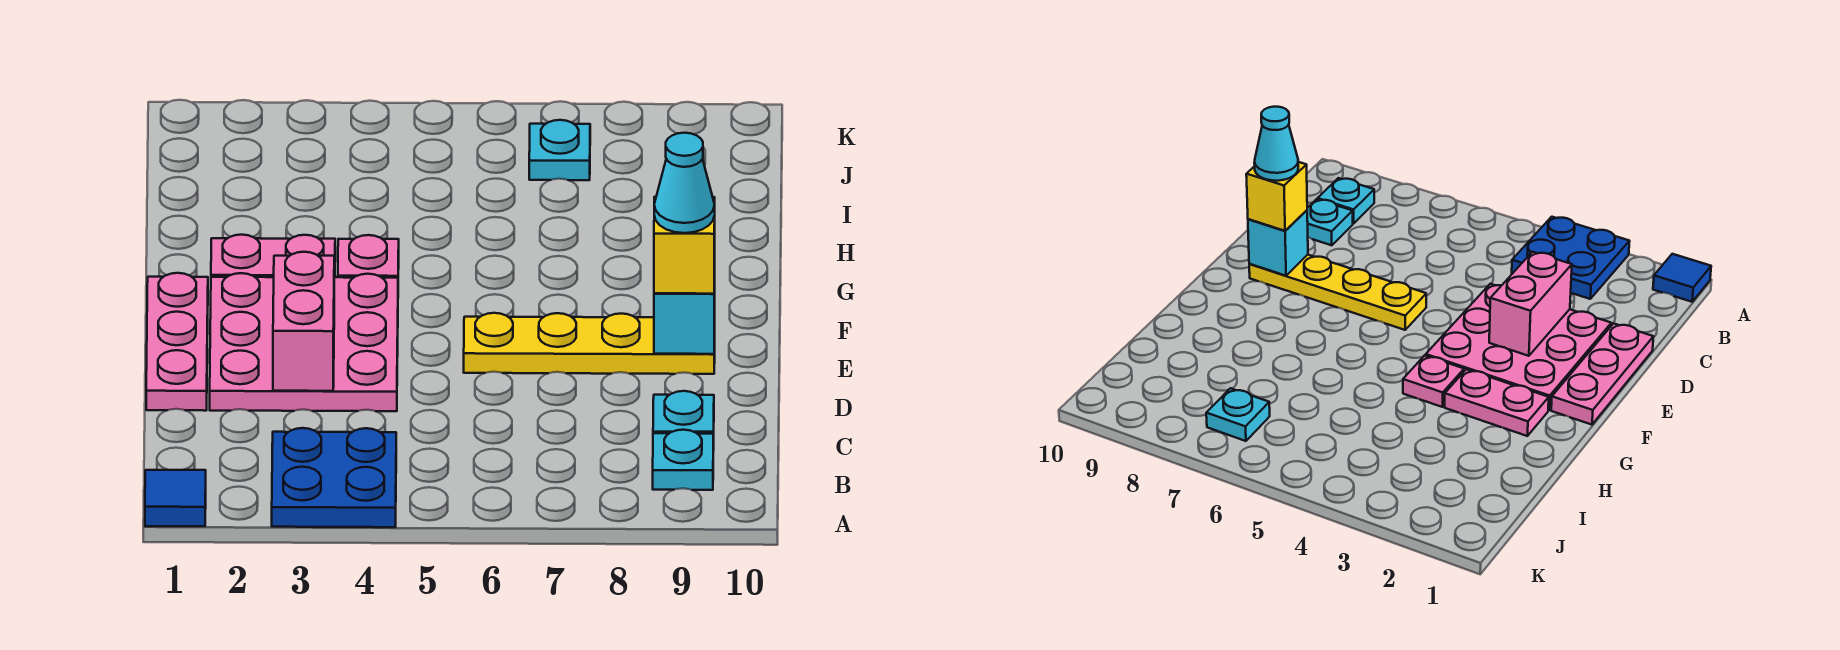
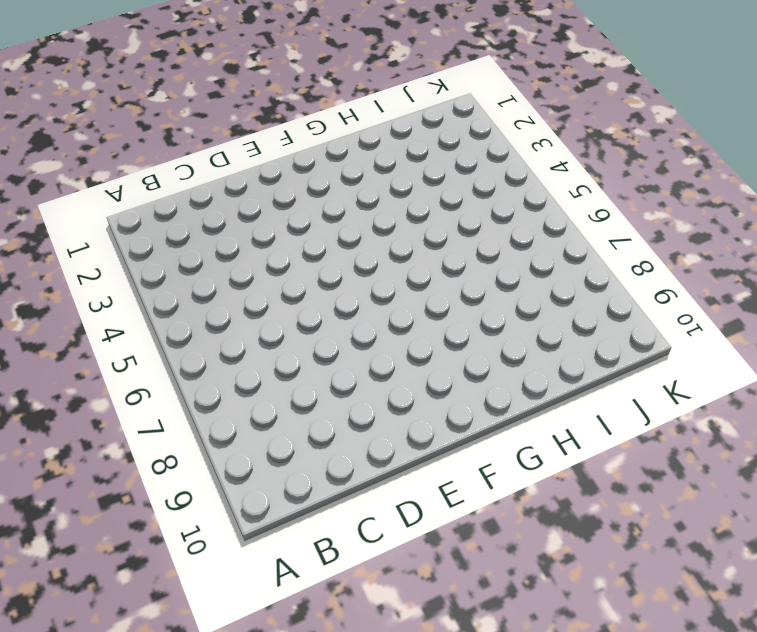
none -> blue tile A1 level 1
none -> blue plate A3:B4 level 1
none -> cyan plate B9 level 1

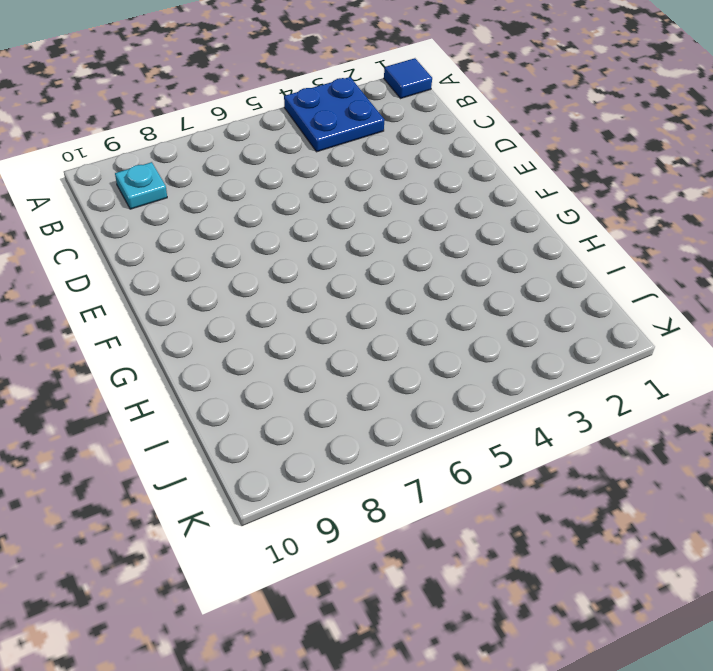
none -> cyan plate C9 level 1
none -> pink plate D1:F1 level 1
none -> pink plate D2:F4 level 1

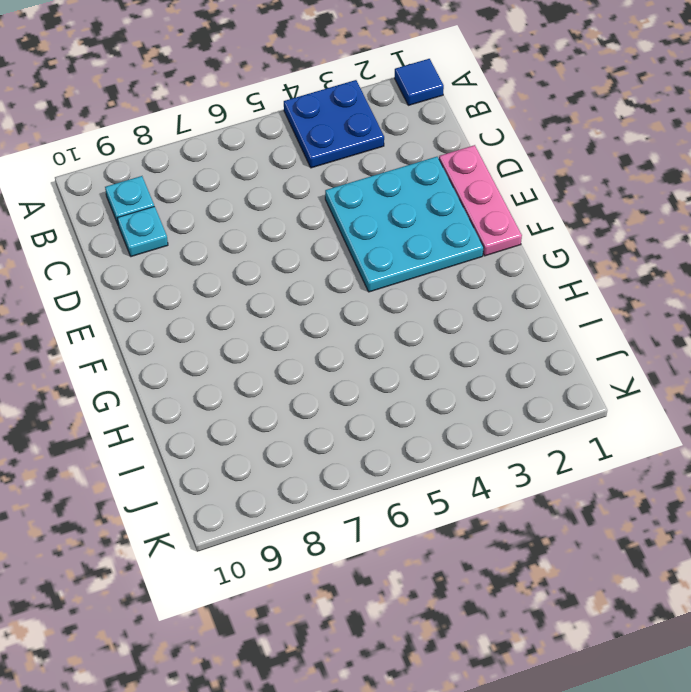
cyan plate D2:F4 level 1 -> pink plate D2:F4 level 1
none -> yellow plate E6:E9 level 1
none -> pink plate G2:G3 level 1
none -> pink plate G4 level 1

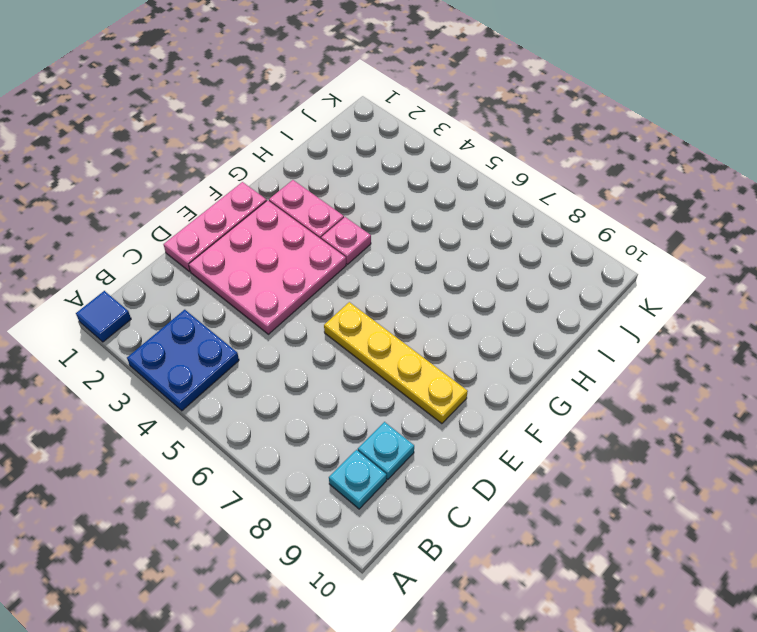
none -> cyan plate J7 level 1
none -> pink brick D3:E3 level 2
none -> cyan brick E9 level 2

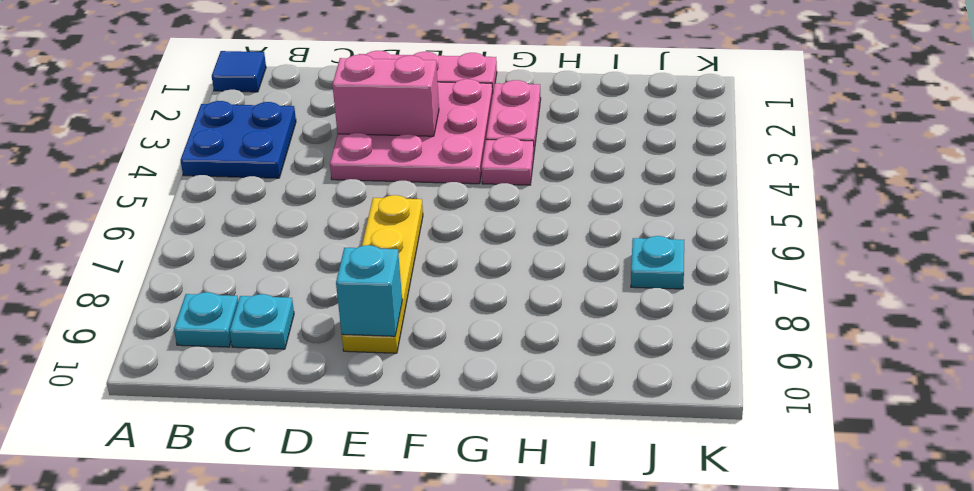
none -> yellow brick E9 level 3
none -> cyan cone E9 level 4

